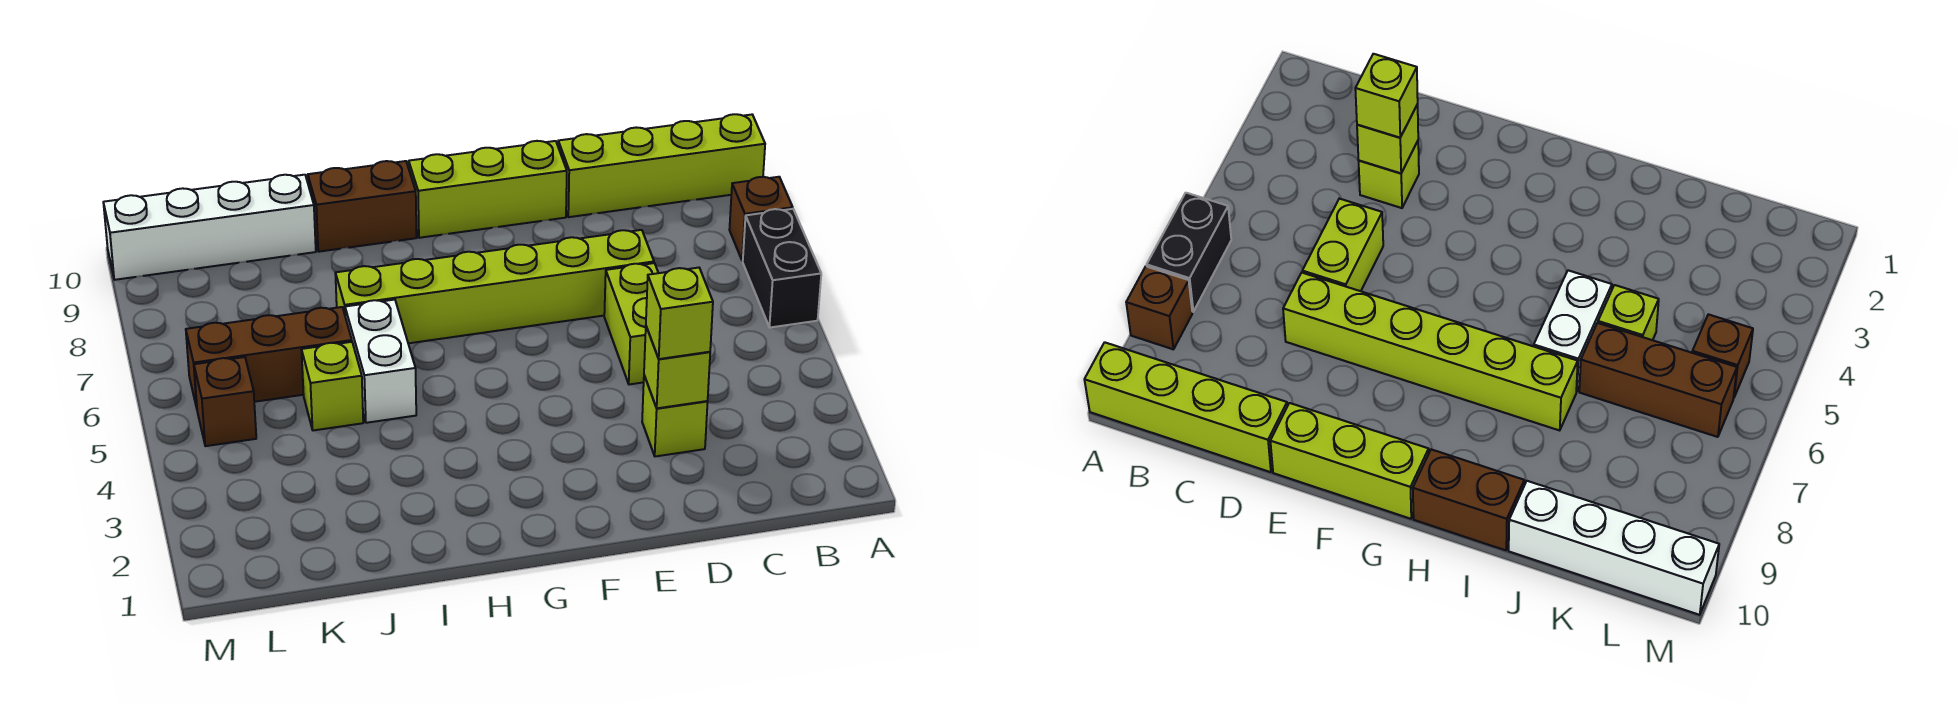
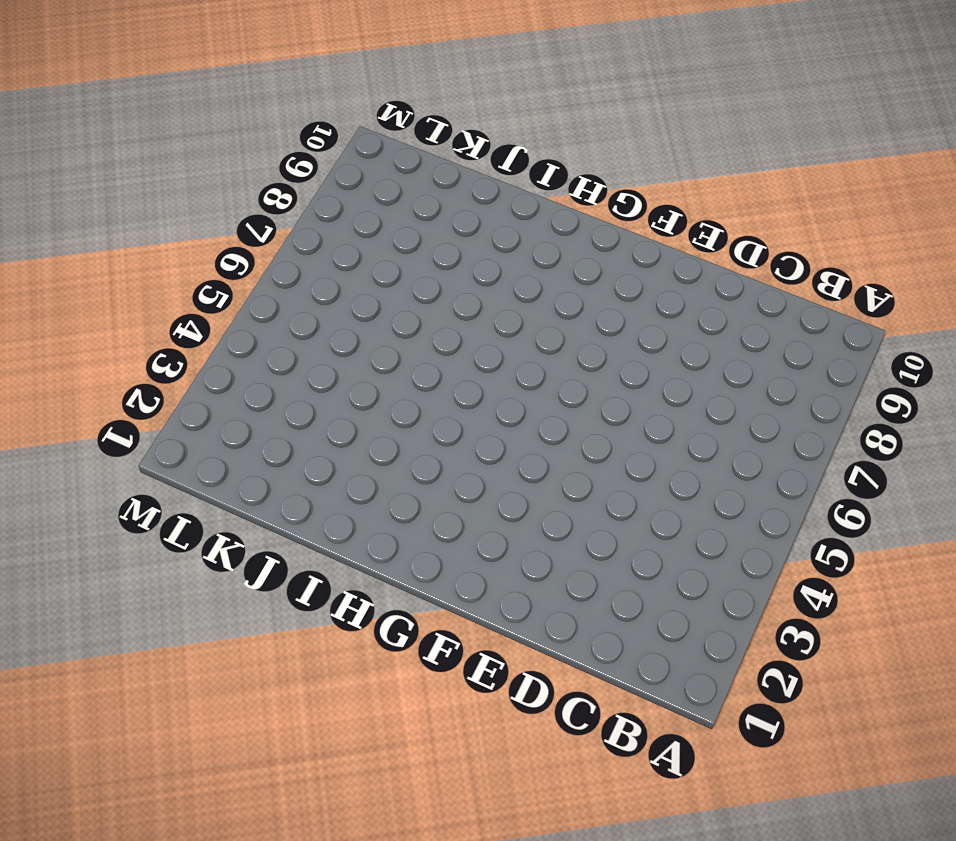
none -> black brick A6:A7 level 1
none -> brown brick A8 level 1
none -> lime brick A10:D10 level 1

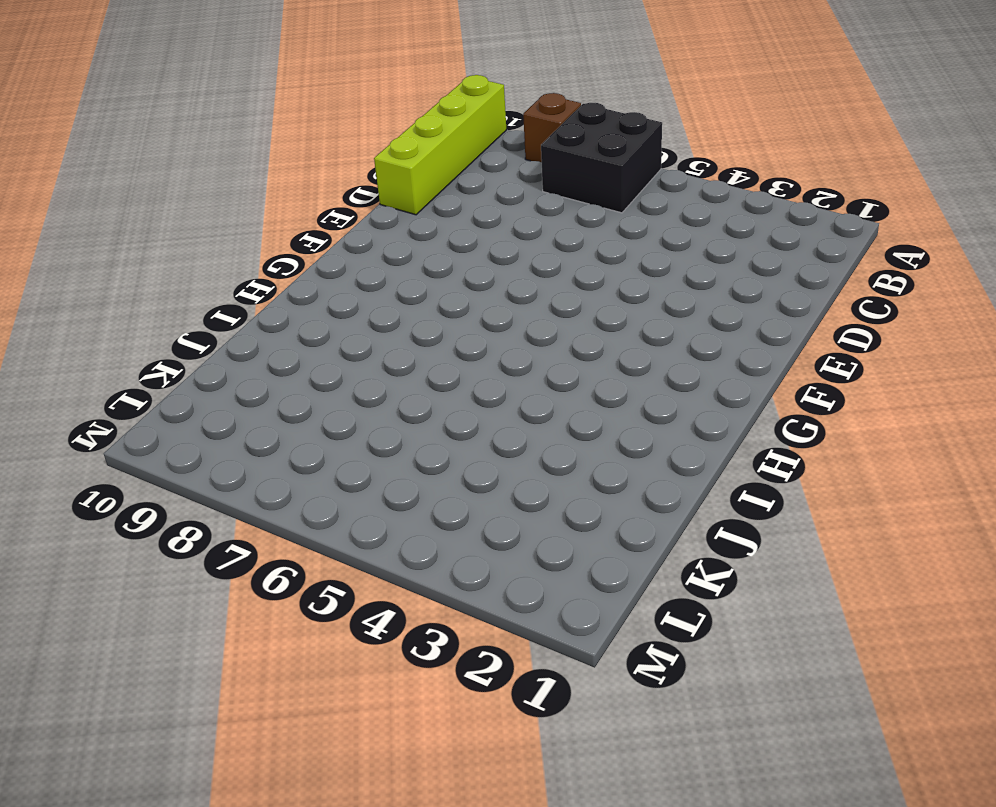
black brick A6:B7 level 1 -> black brick A6:A7 level 1
none -> lime brick D3 level 1
none -> lime brick D5:D6 level 1
none -> lime brick D7:I7 level 1

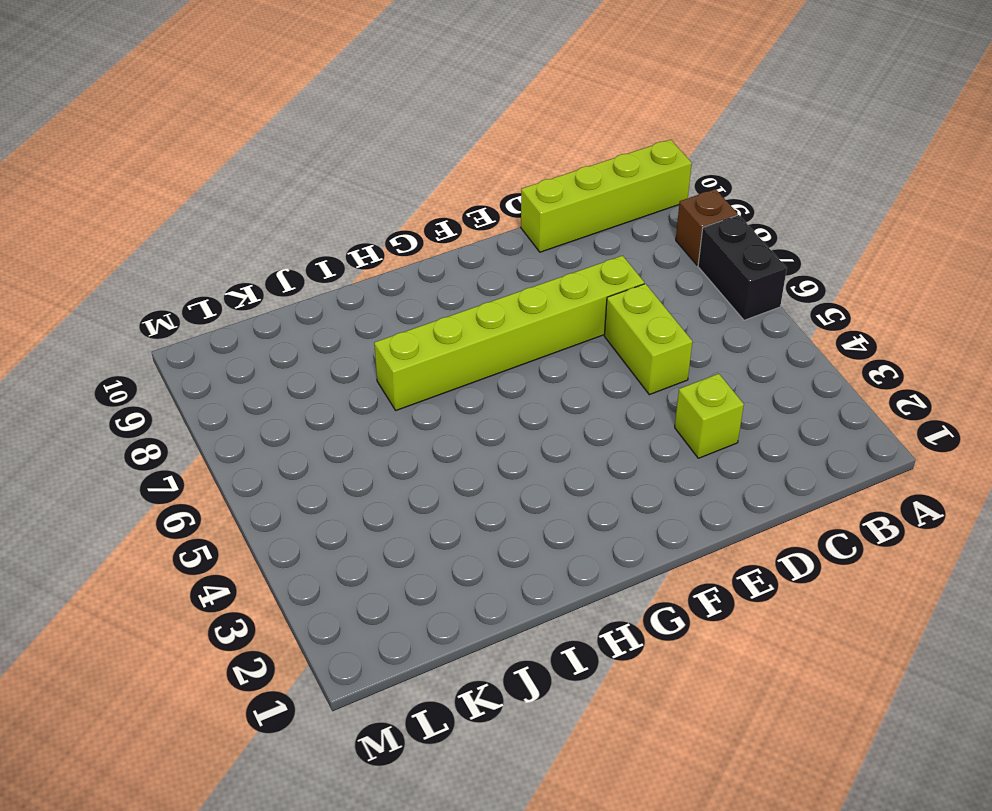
none -> lime brick E10:G10 level 1
none -> brown brick H10:I10 level 1
none -> white brick I5:I6 level 1

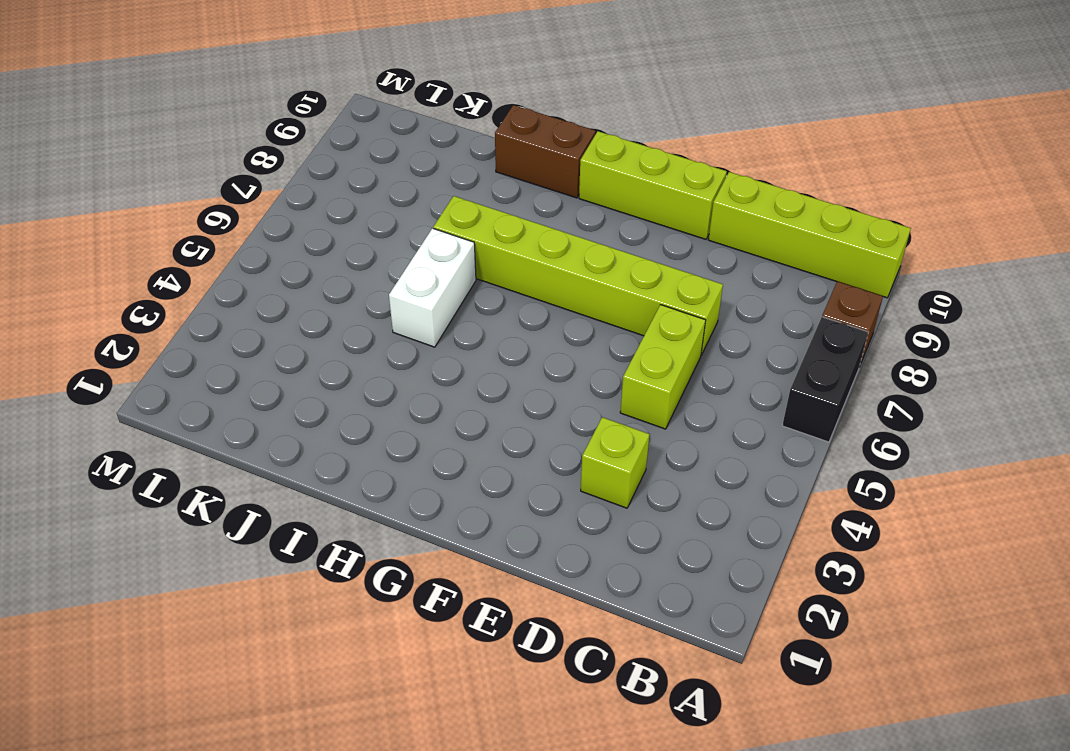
none -> lime brick J5 level 1
none -> brown brick J6:L6 level 1
none -> white brick J10:M10 level 1

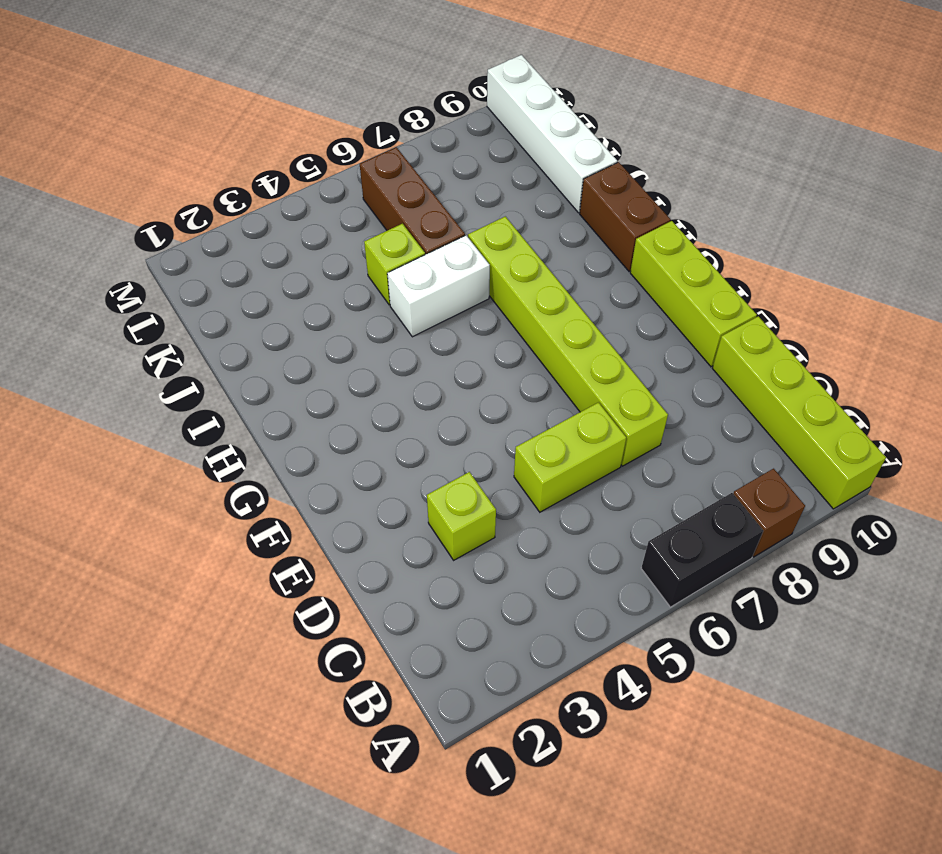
none -> brown brick L5 level 1
none -> lime brick D3 level 2
none -> lime brick D3 level 3

